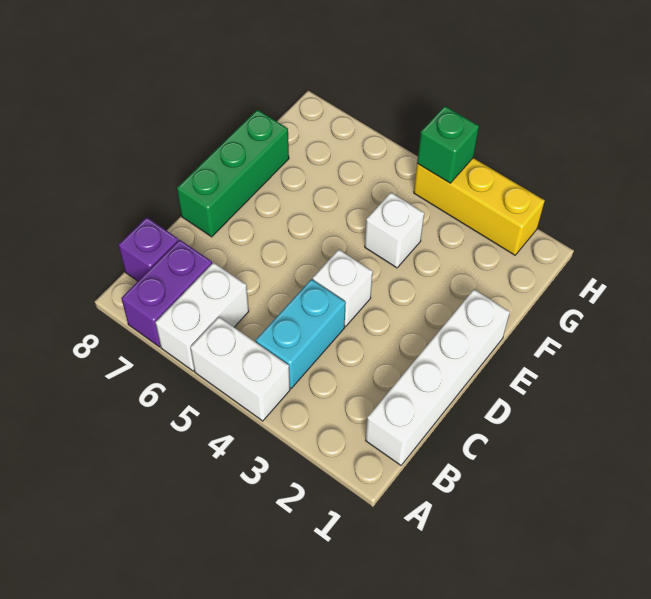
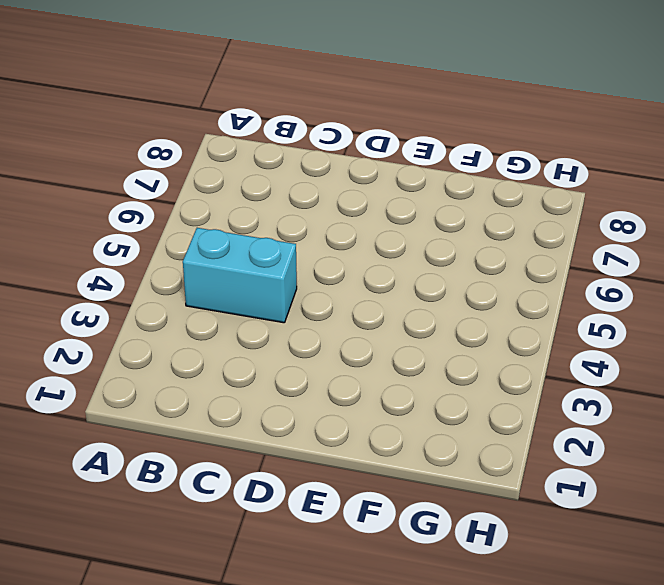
none -> white brick A4:A5 level 1
none -> white brick A6:B6 level 1

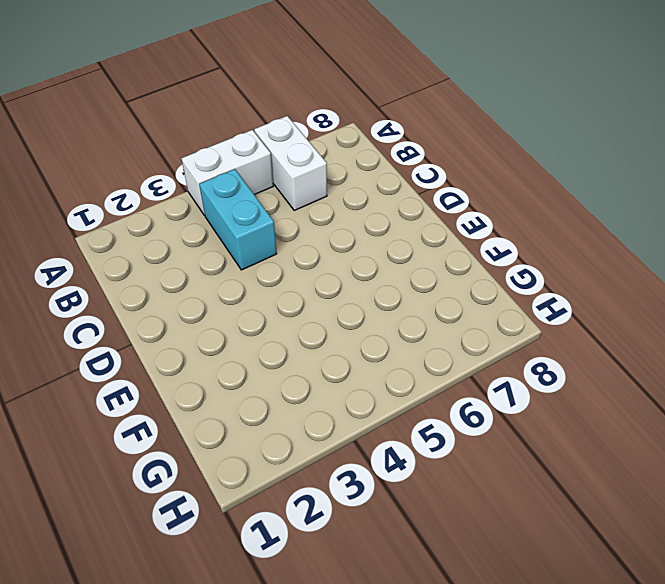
none -> purple brick A7:B7 level 1
none -> white brick B1:E1 level 1

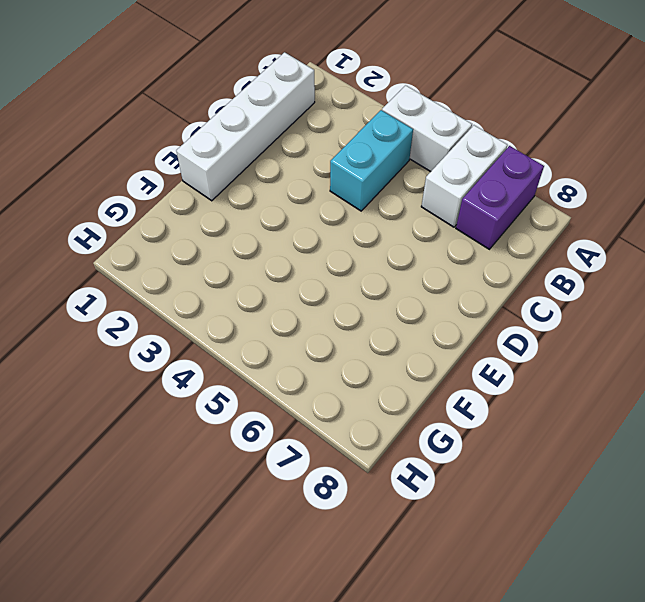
none -> purple brick B8 level 1
none -> white brick D4 level 1

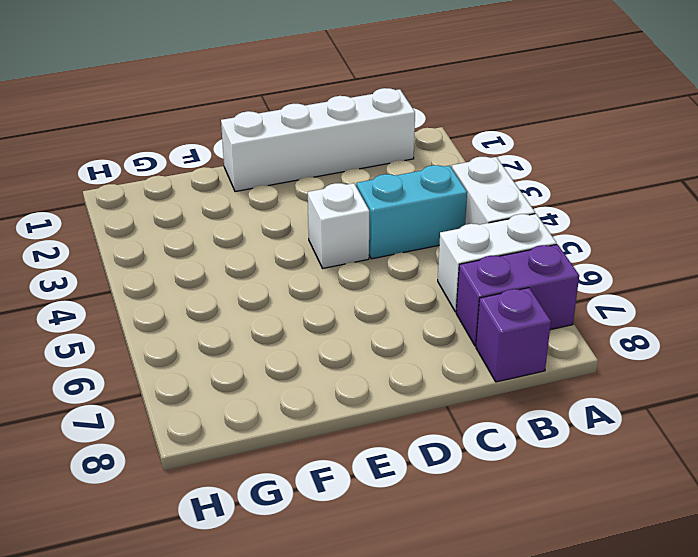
none -> green brick D8:F8 level 1
none -> white brick F4 level 1

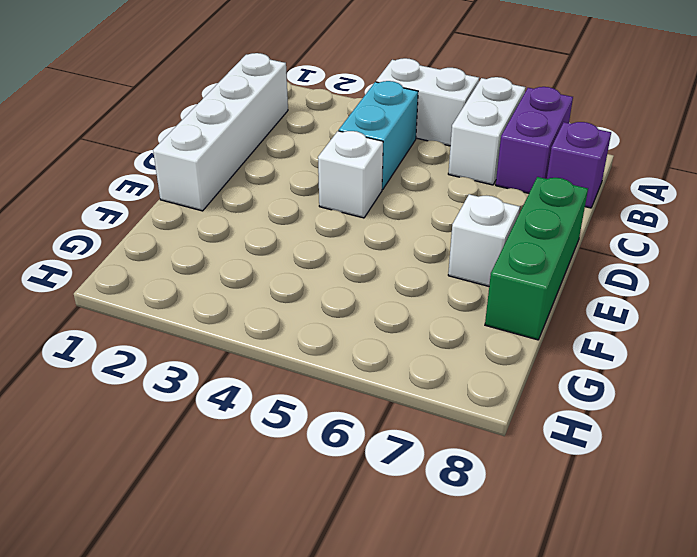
white brick E7 level 1 -> white brick F4 level 1
none -> yellow brick H2:H4 level 1
none -> green brick H4 level 2

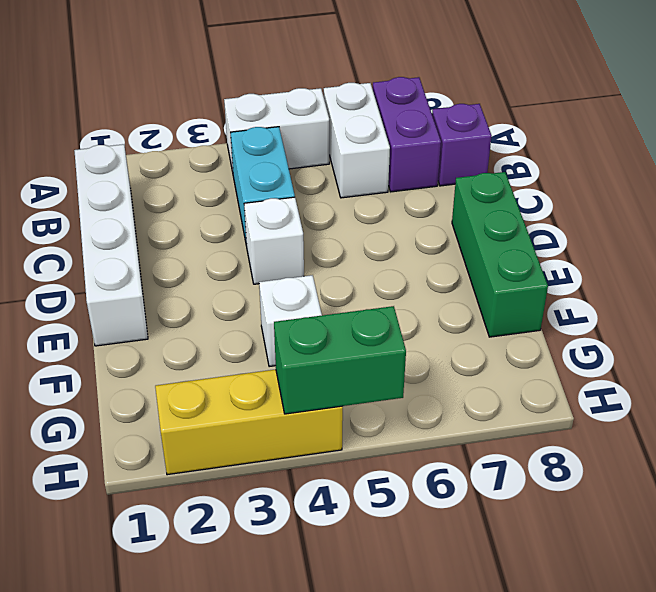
green brick H4:H5 level 2 -> green brick H4 level 2

